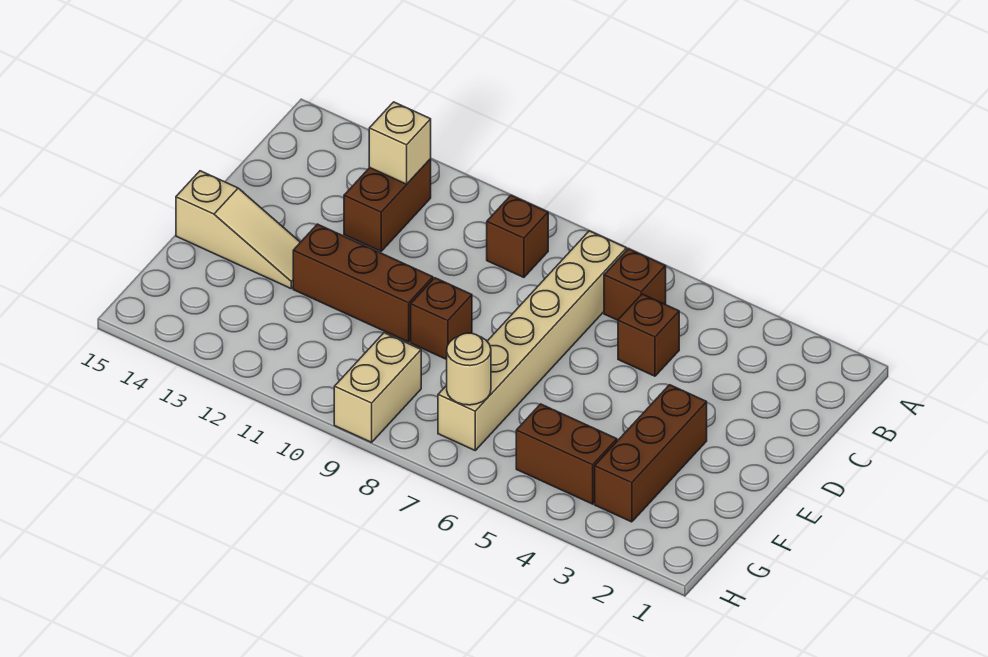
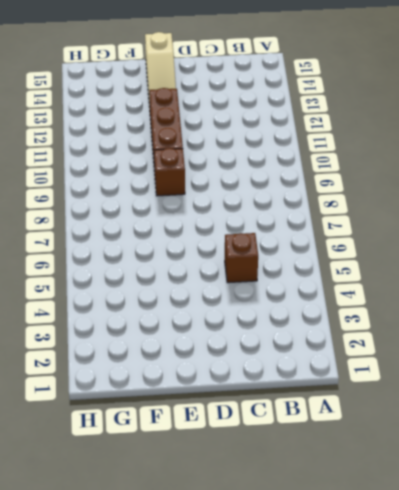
none -> brown brick B6 level 1
none -> tan brick B7:G7 level 1
none -> brown brick B9 level 1

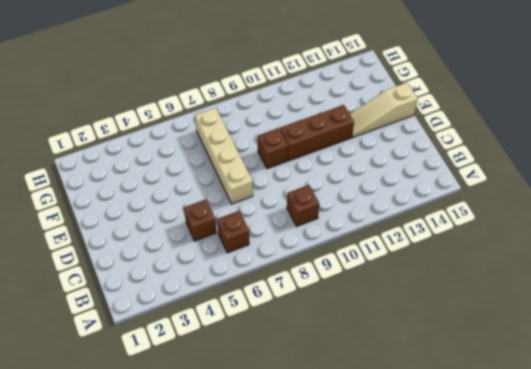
tan brick D7:G7 level 1 -> tan brick B7:G7 level 1
none -> brown brick B12:C12 level 1
none -> brown brick E3:G3 level 1
none -> brown brick G4:G5 level 1

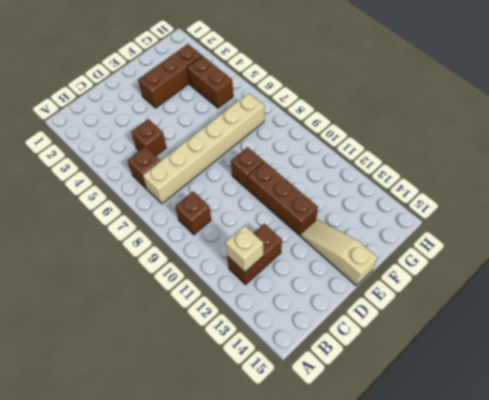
none -> tan brick G9:H9 level 1
none -> tan round brick G7 level 2

